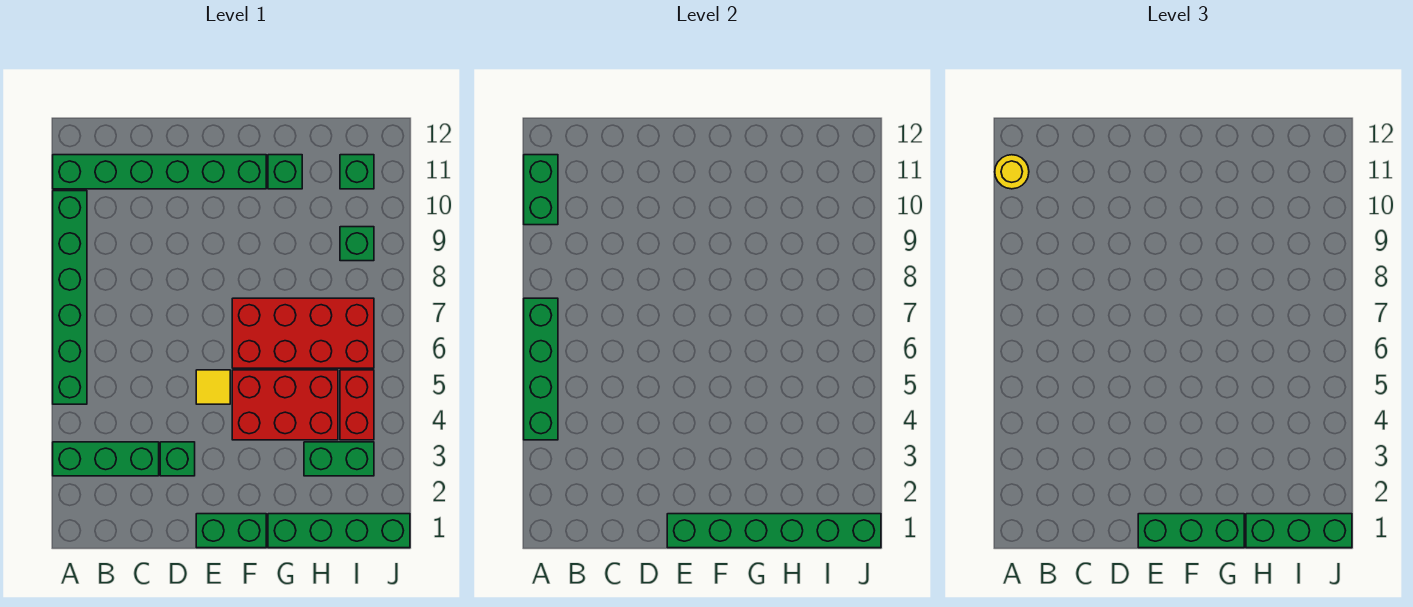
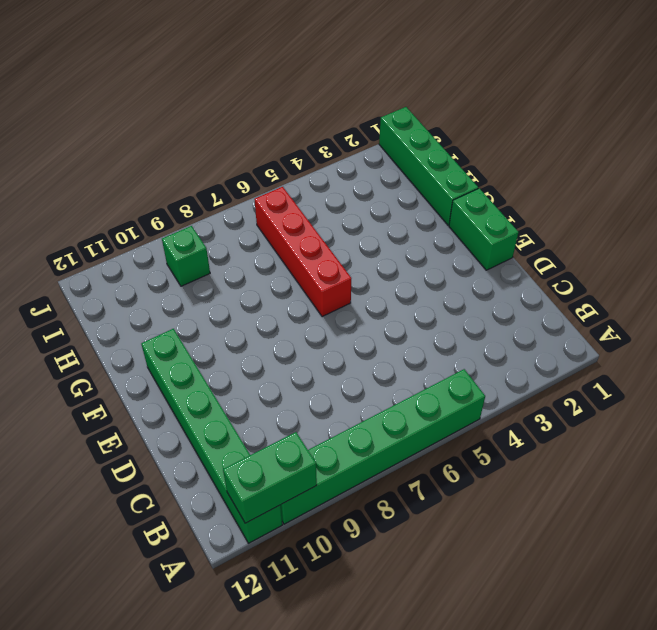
red brick F6:I6 level 1 -> red brick F6:I7 level 1
none -> green brick A3:C3 level 1
none -> green brick D3 level 1
none -> yellow tile E5 level 1

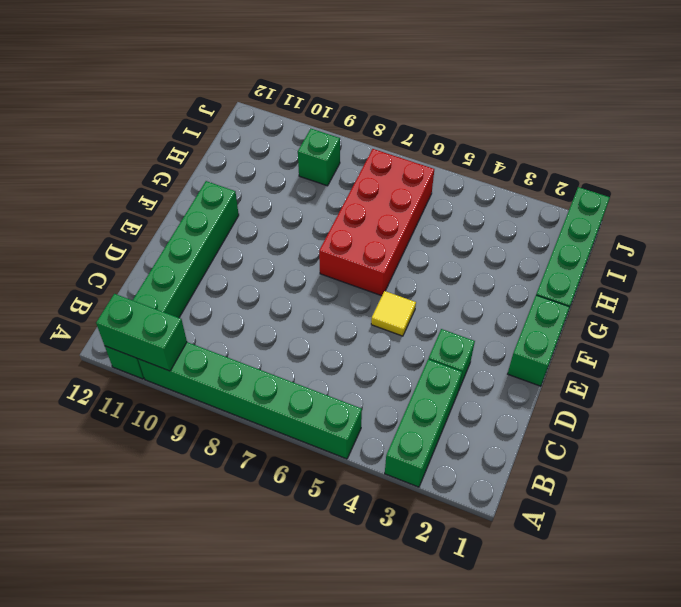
none -> red brick F4:H5 level 1
none -> green brick G11 level 1
none -> green brick H3:I3 level 1

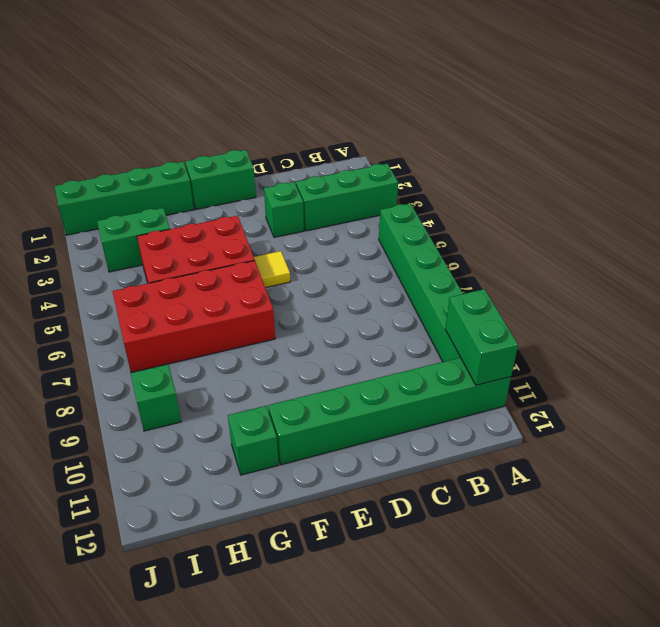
none -> red brick I4:I5 level 1
none -> green brick I11 level 1
none -> green brick A4:A7 level 2

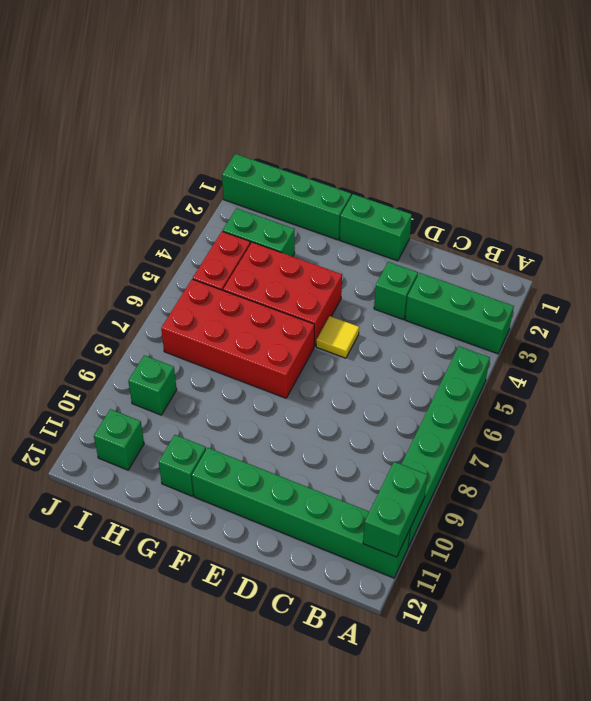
none -> green brick A4:A7 level 2
none -> green brick E1:J1 level 2
none -> yellow round brick A11 level 3

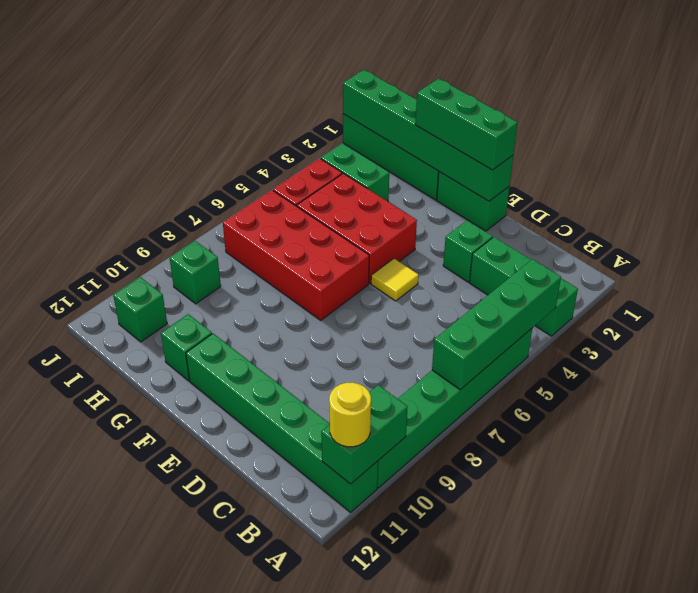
none -> green brick H1:J1 level 3

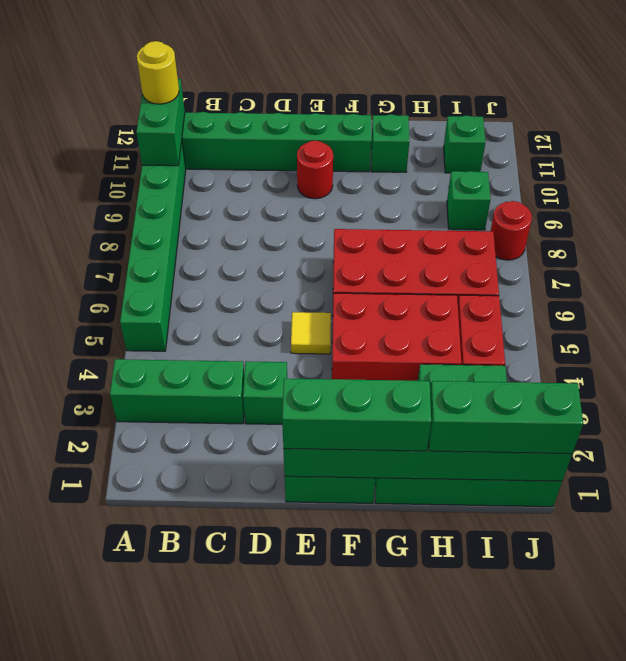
red round brick E10 level 1 -> none
red round brick J8 level 1 -> none
none -> green brick A4:A7 level 2

